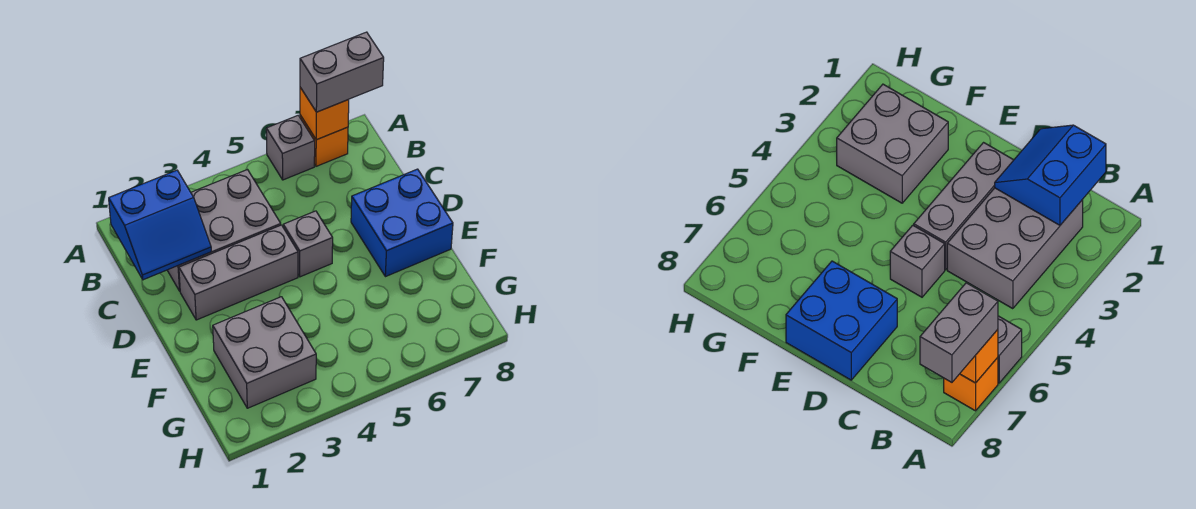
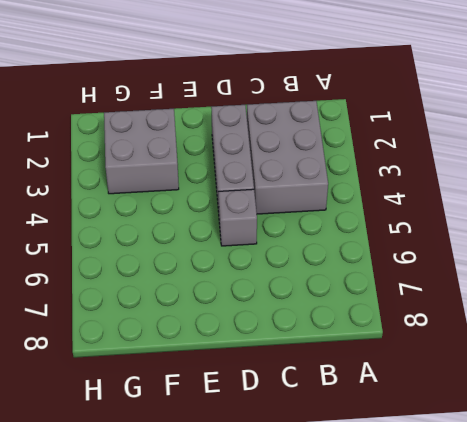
none -> grey brick A6 level 1
none -> orange brick A7 level 1

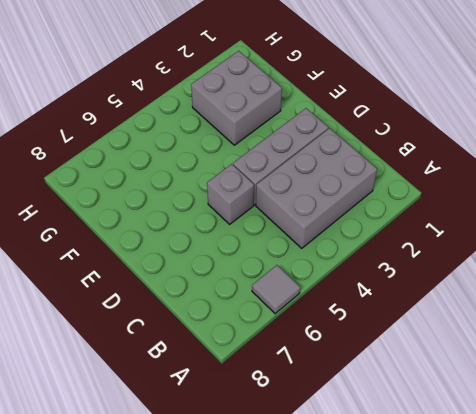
grey tile A6 level 1 -> grey brick A6 level 1
none -> orange brick A7 level 1
none -> blue brick D7:E8 level 1

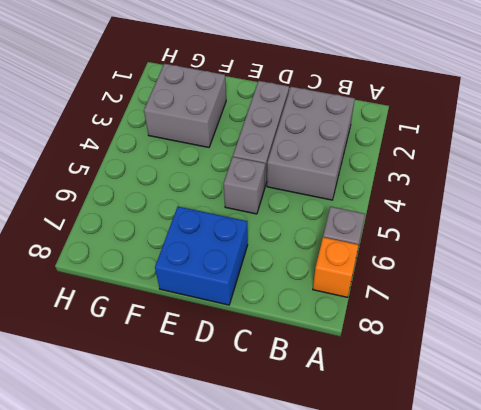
none -> orange brick A7 level 2
none -> blue slope B1:C2 level 2 top B

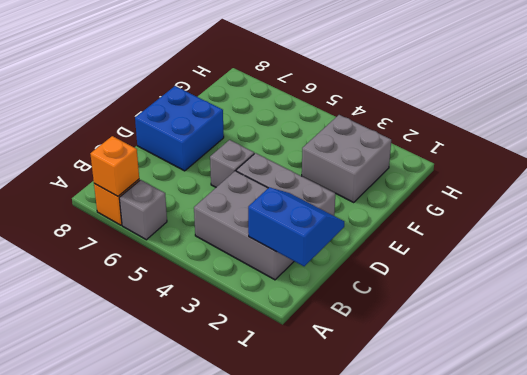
none -> grey brick A7:A8 level 3

